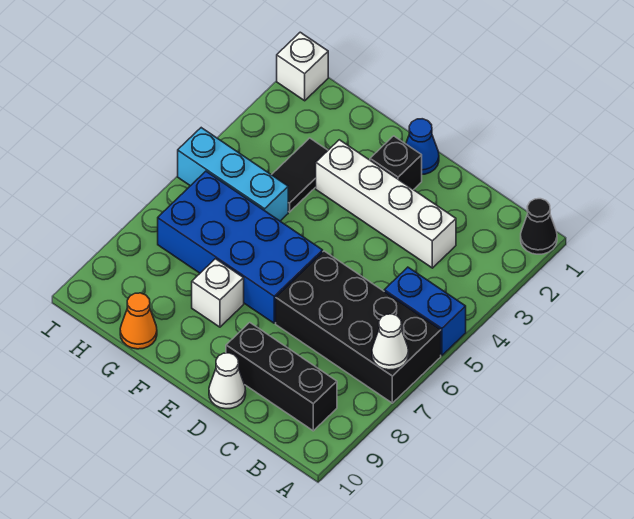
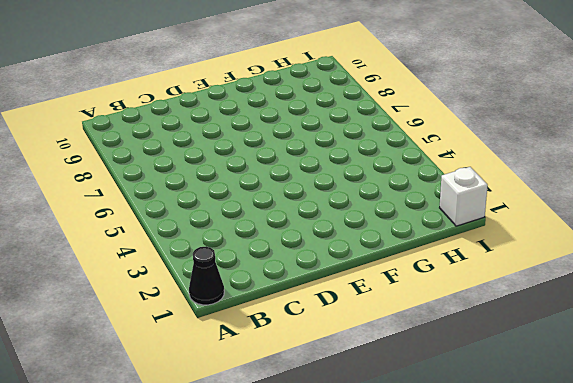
none -> blue brick A5:B5 level 1
none -> black brick A6:D7 level 1
none -> black brick B9:D9 level 1

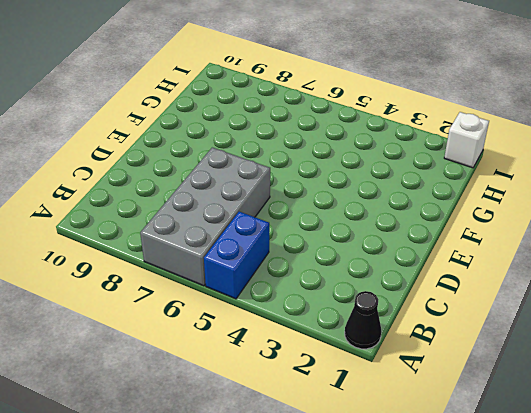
grey brick A6:D7 level 1 -> black brick A6:D7 level 1
none -> black brick B9:D9 level 1
none -> white brick C3:F3 level 1
none -> white cone D10 level 1

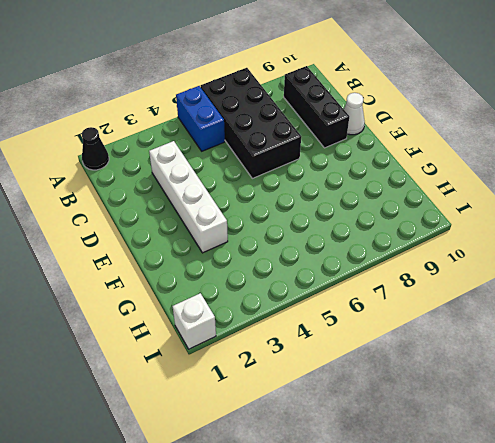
none -> blue cone E1 level 1
none -> black brick E2 level 1
none -> blue brick E6:H7 level 1

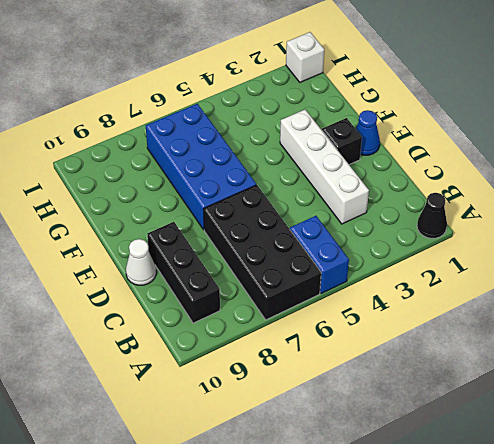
none -> white brick F8 level 1
none -> black tile G3:G4 level 1
none -> cyan brick G5:I5 level 1

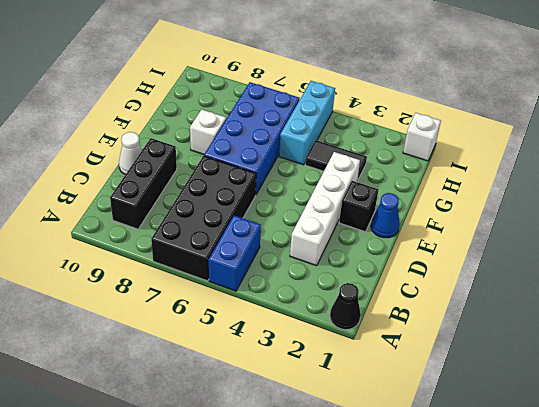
none -> orange cone G10 level 1
none -> white cone A7 level 2

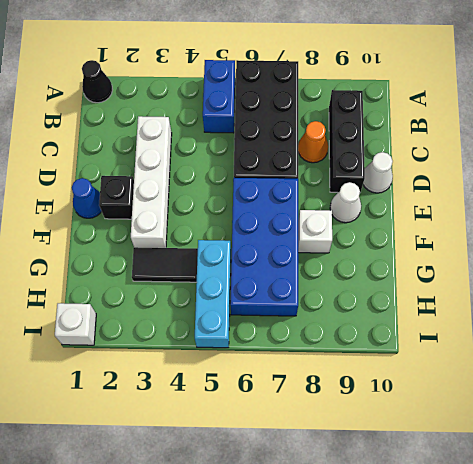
orange cone C8 level 1 -> orange cone G10 level 1
white cone E9 level 1 -> white cone A7 level 2

